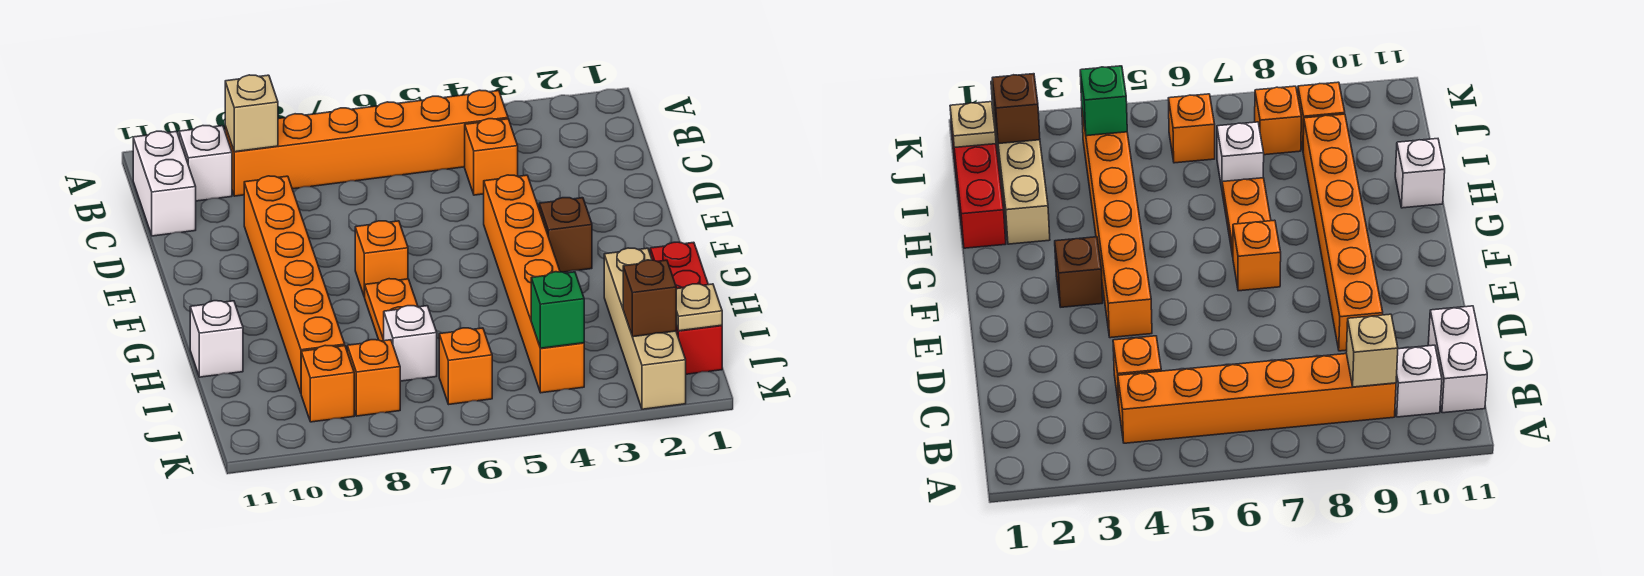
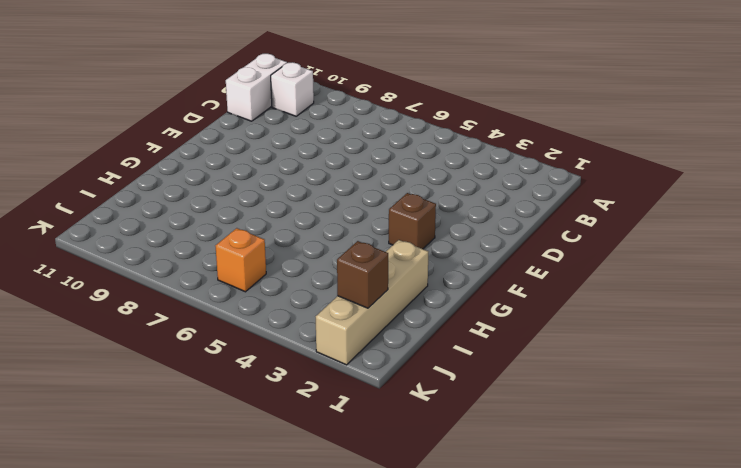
none -> orange brick B4:B9 level 1
none -> orange brick C4 level 1
none -> orange brick D9:I9 level 1

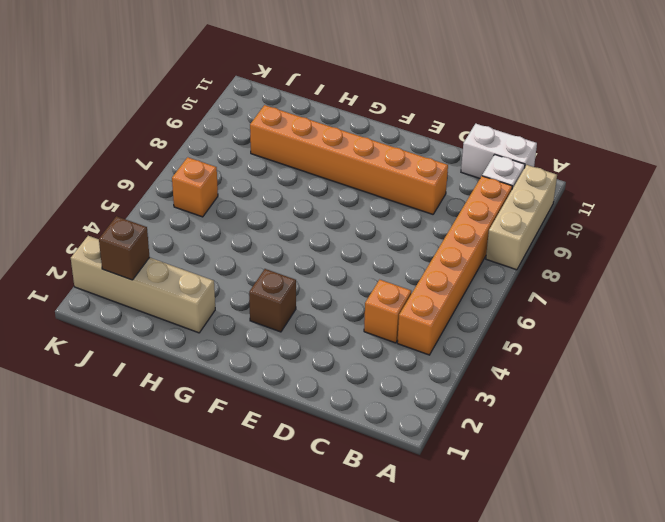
tan brick A8:A10 level 1 -> none
none -> orange brick E4:J4 level 1
none -> orange brick F7 level 1
none -> orange plate G7:H7 level 1

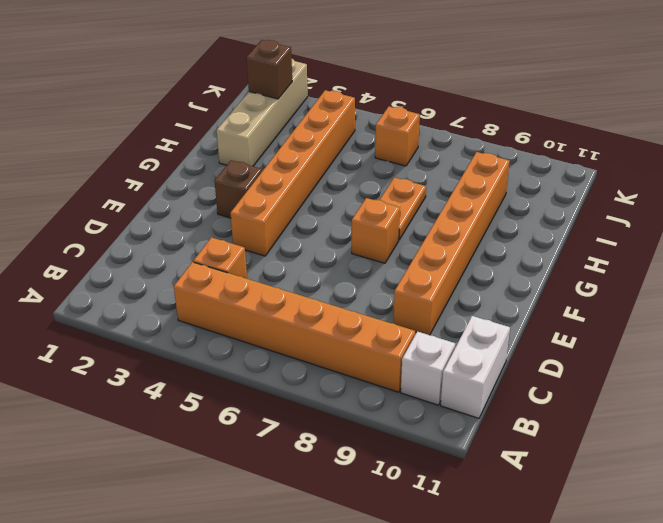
none -> red brick H1:J1 level 1
none -> white brick H11 level 1
none -> white brick I7 level 1

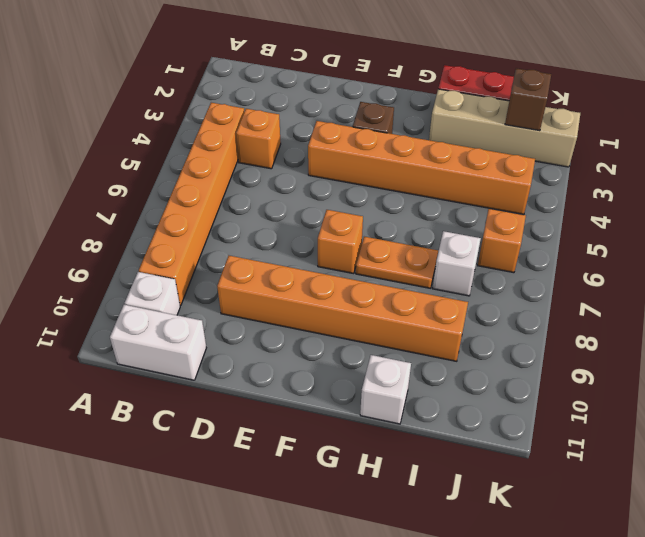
none -> orange brick J8 level 1
none -> orange brick J9 level 1
none -> tan brick B9 level 2

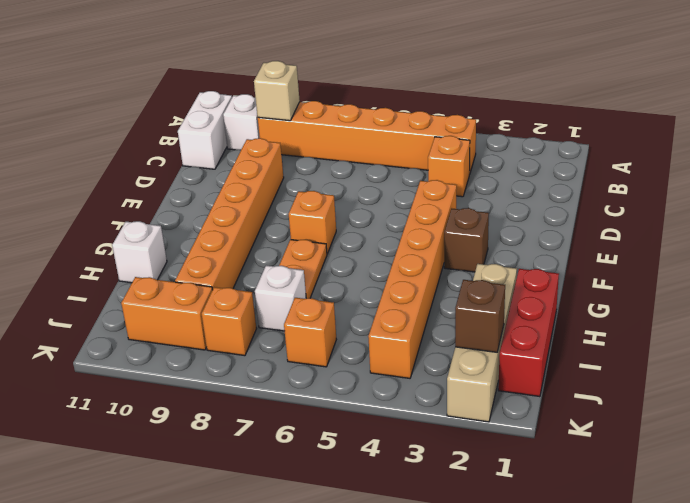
orange brick J9:J10 level 1 -> orange brick J9 level 1
none -> tan plate J1 level 2
none -> green brick J4 level 2

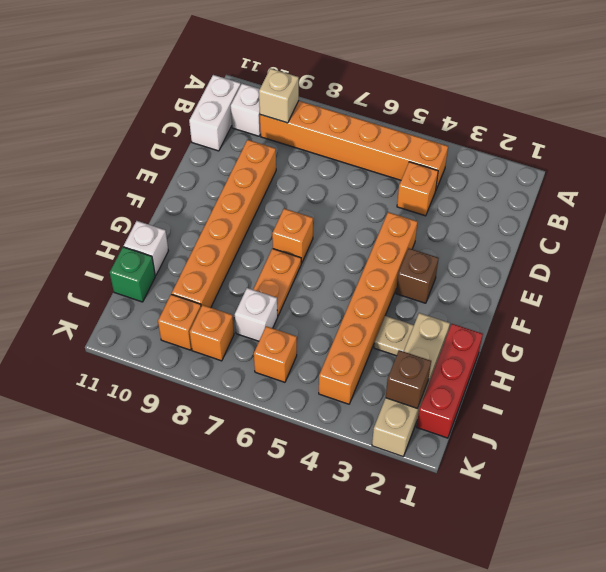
tan plate H3 level 1 -> tan plate J1 level 2
green brick I11 level 1 -> green brick J4 level 2

